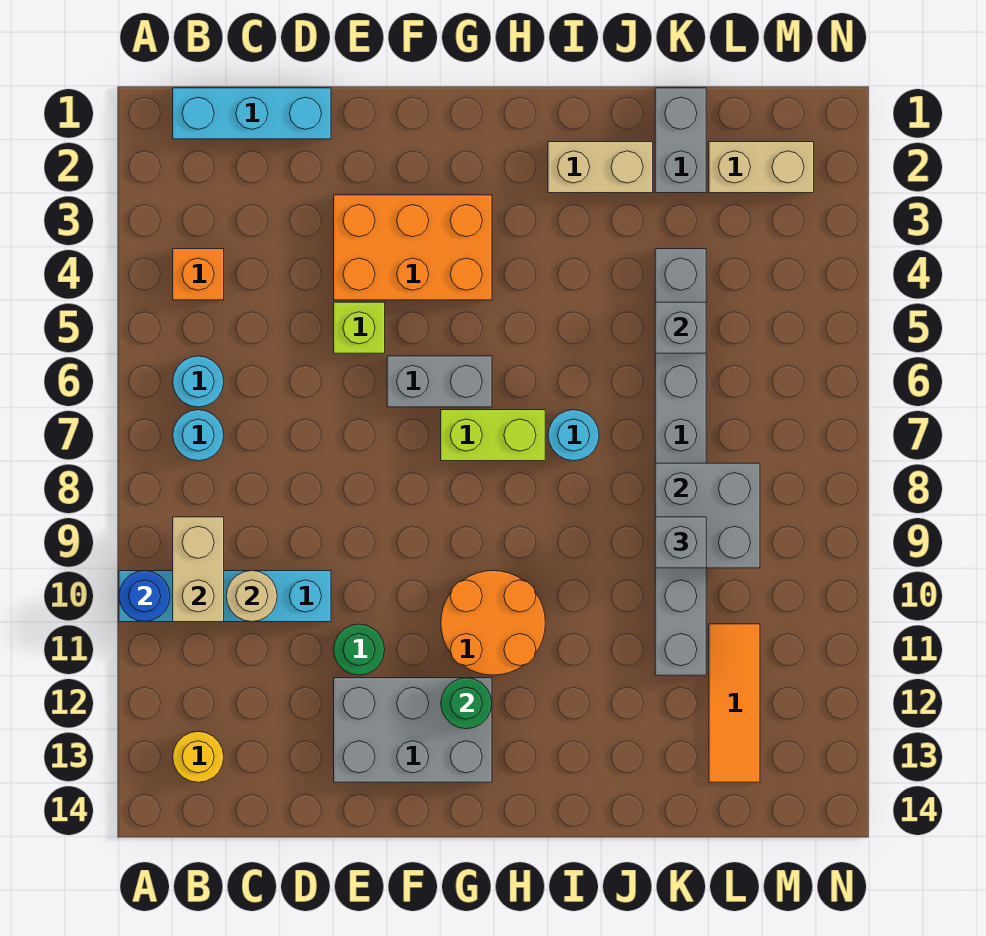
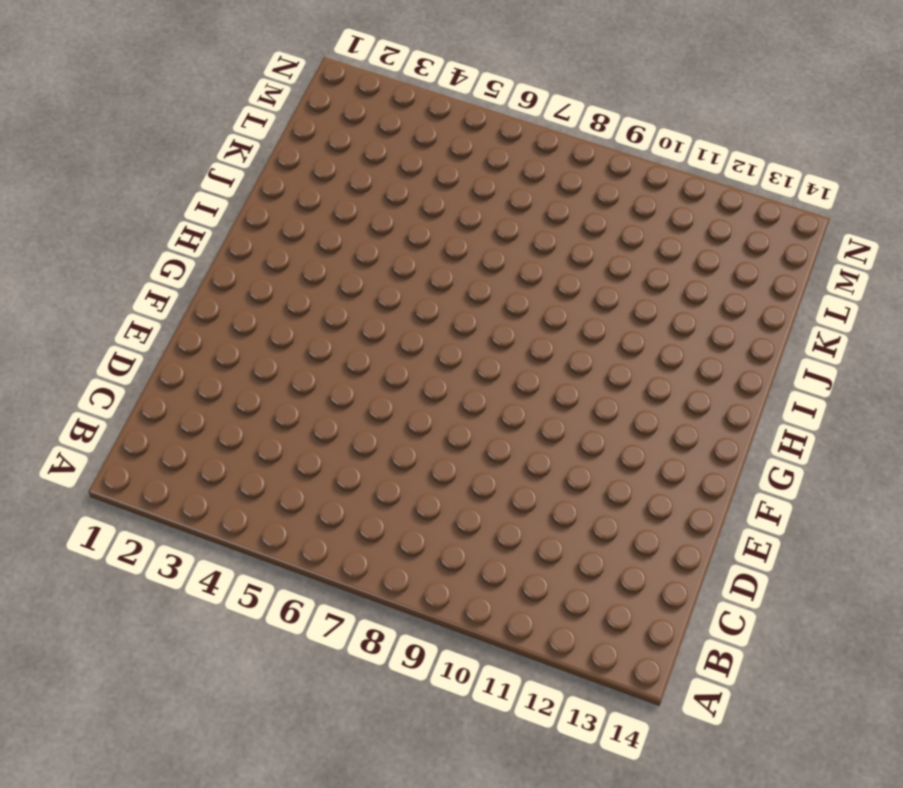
none -> cyan brick A10:D10 level 1
none -> cyan brick B1:D1 level 1
none -> orange brick B4 level 1

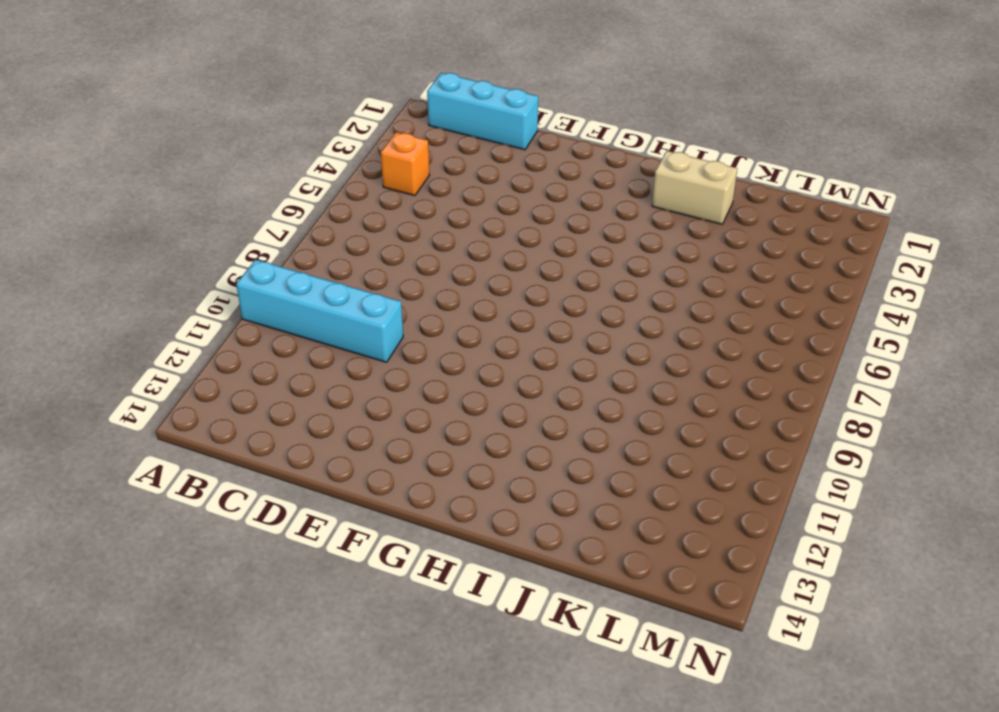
none -> cyan round brick B6 level 1
none -> cyan round brick B7 level 1
none -> yellow round brick B13 level 1

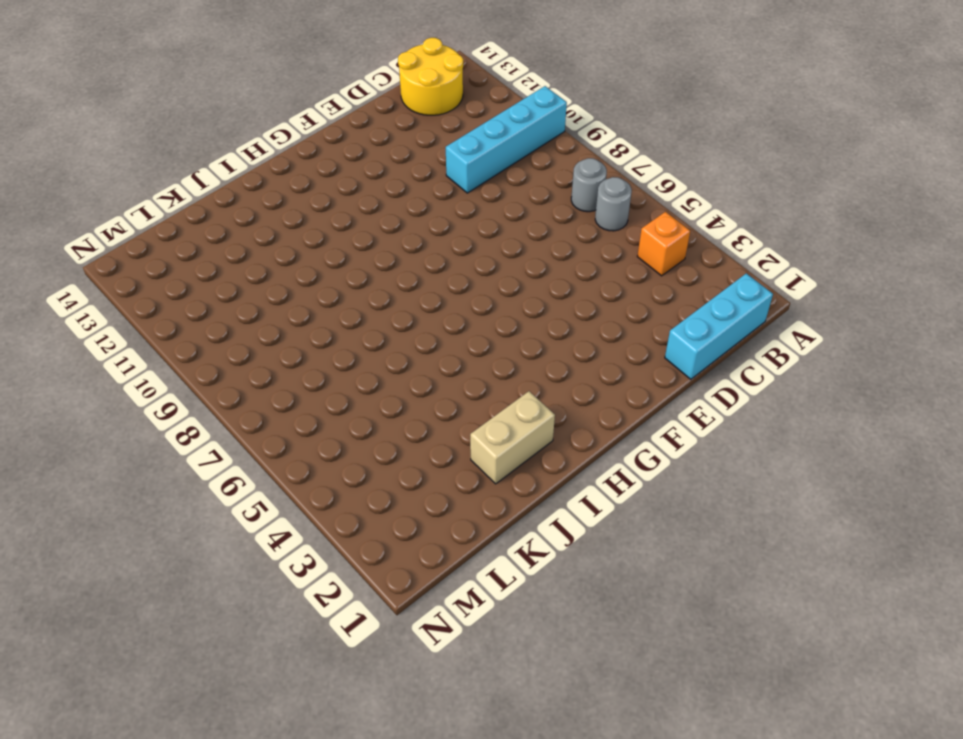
grey round brick B6 level 1 -> cyan round brick B6 level 1
grey round brick B7 level 1 -> cyan round brick B7 level 1
yellow round brick B13:C14 level 1 -> yellow round brick B13 level 1
none -> orange brick E3:G4 level 1
none -> lime brick E5 level 1
none -> green round brick E11 level 1

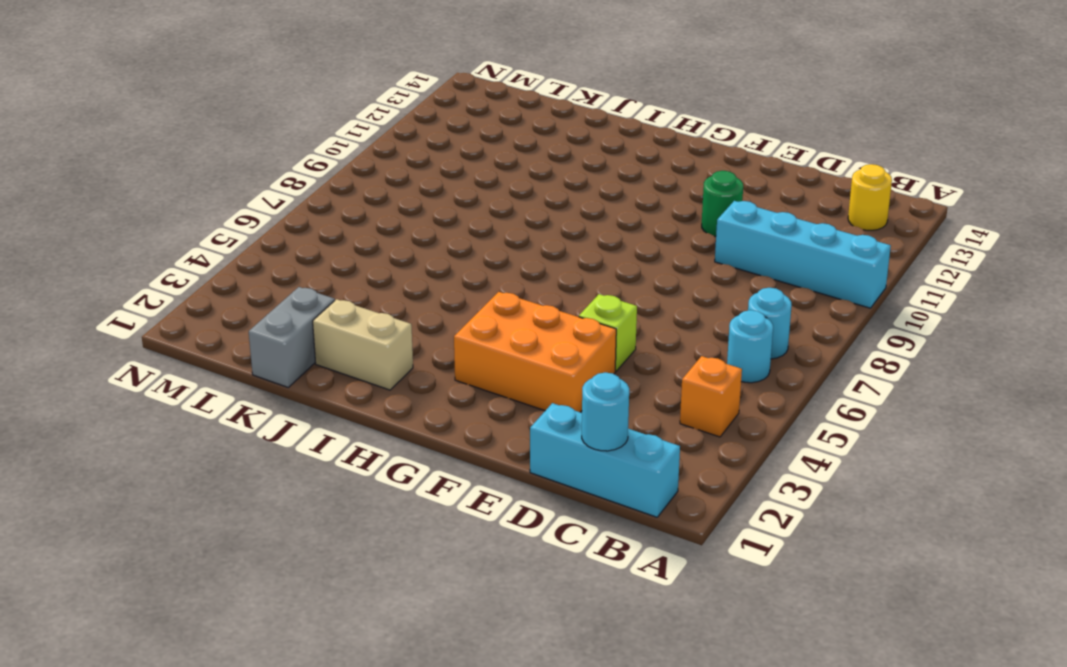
cyan round brick C1 level 2 -> cyan round brick I7 level 1
none -> grey brick E12:G13 level 1
none -> grey brick F6:G6 level 1
none -> lime brick G7:H7 level 1

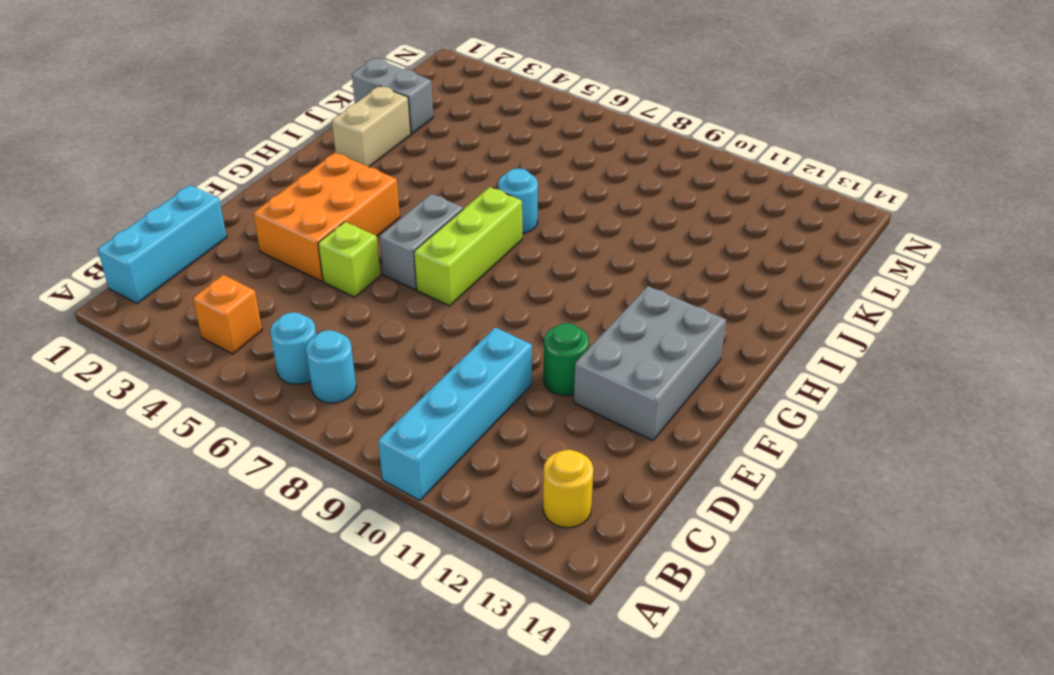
lime brick F7:H7 level 1 -> lime brick G7:H7 level 1
none -> orange round brick G10:H11 level 1
none -> grey brick K4:K11 level 1
none -> tan brick L2:M2 level 1

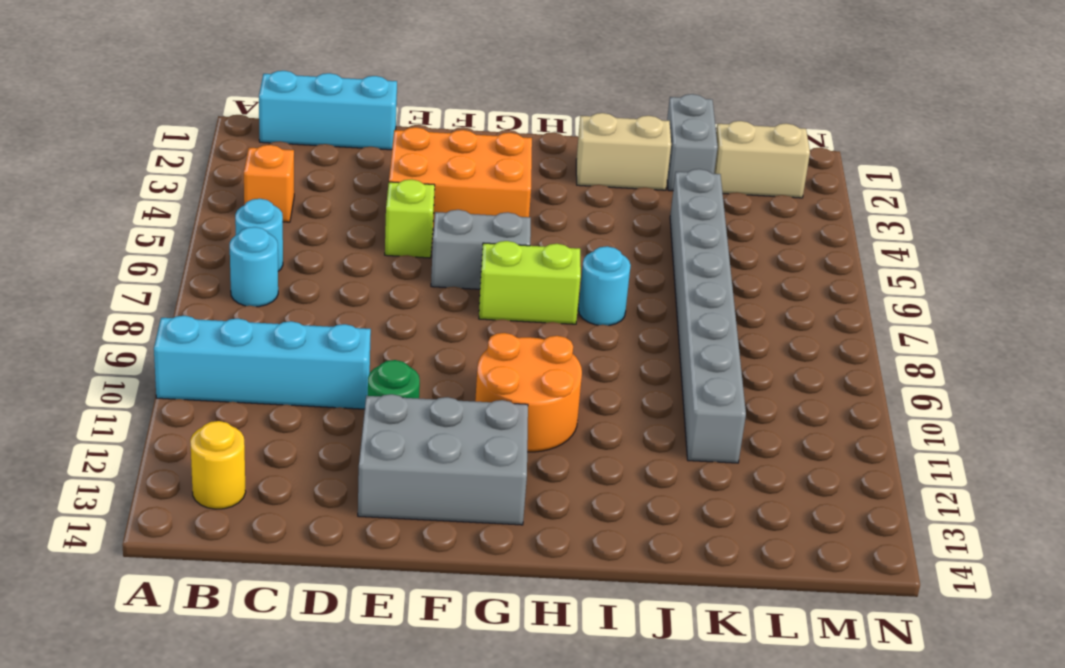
none -> orange tile L11:L13 level 1
none -> blue round brick A10 level 2
none -> tan brick B9:B10 level 2

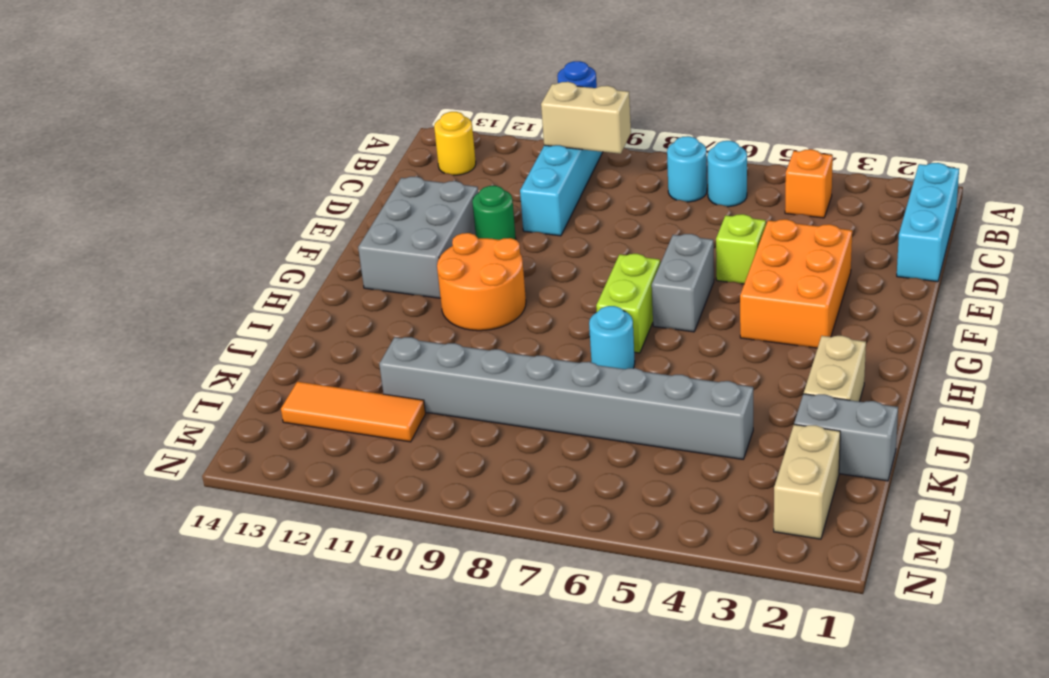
none -> tan round brick C10 level 2
none -> green round brick G12 level 2
none -> grey brick K5 level 2

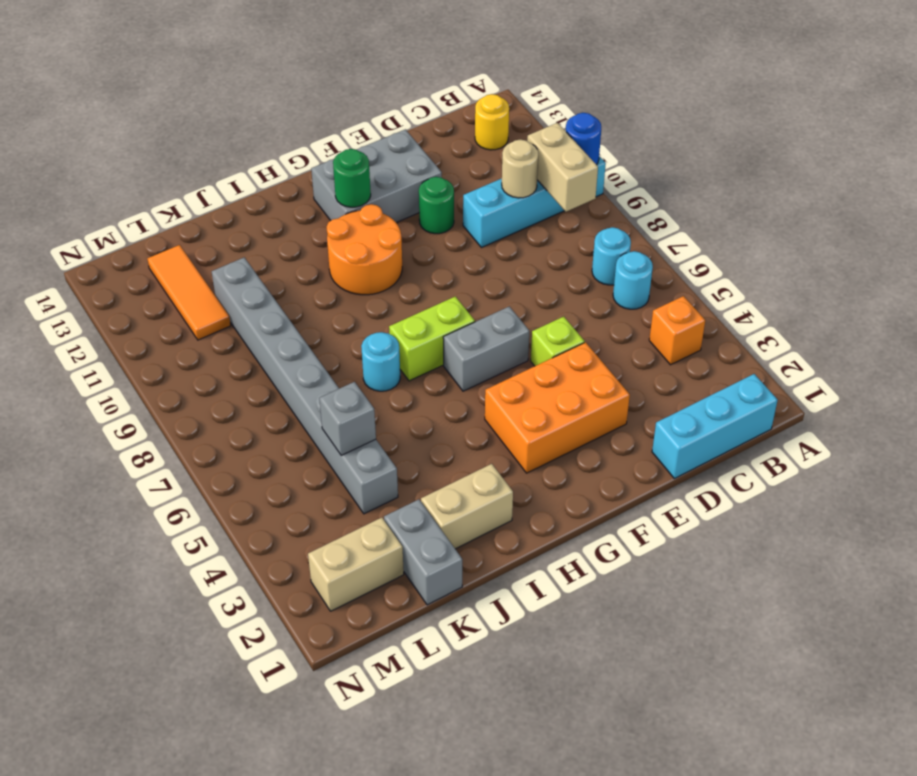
none -> grey brick K8:L9 level 2
none -> grey brick K9 level 3

